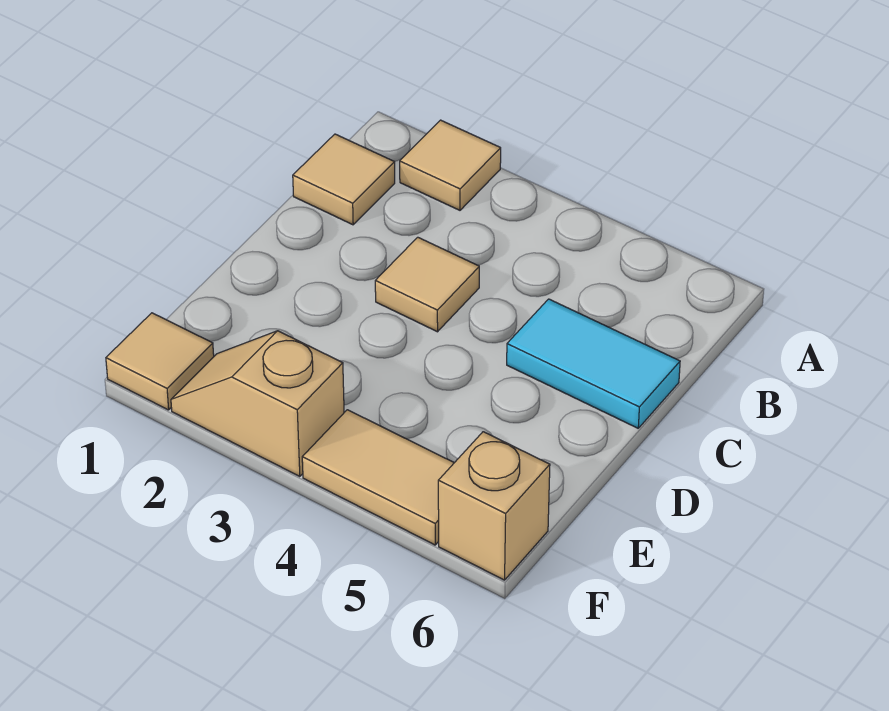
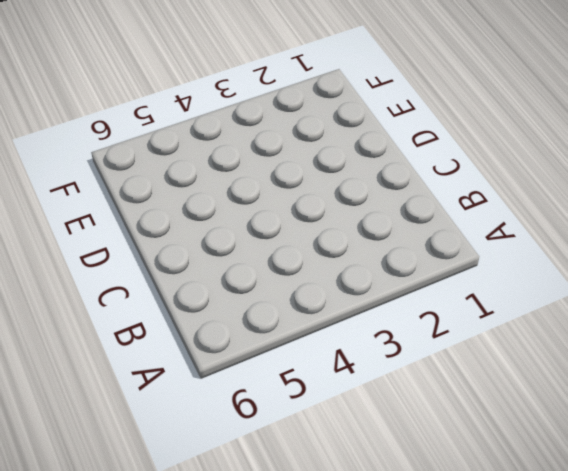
none -> tan tile A2 level 1
none -> tan tile B1 level 1

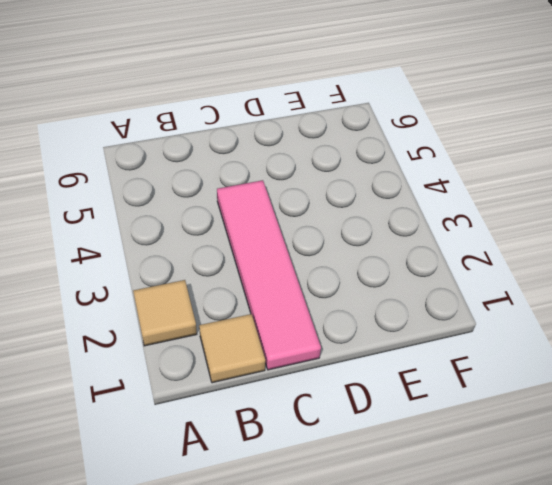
pink tile C1:C4 level 1 -> tan tile C3 level 1
none -> cyan tile C5:C6 level 1
none -> tan tile F1 level 1

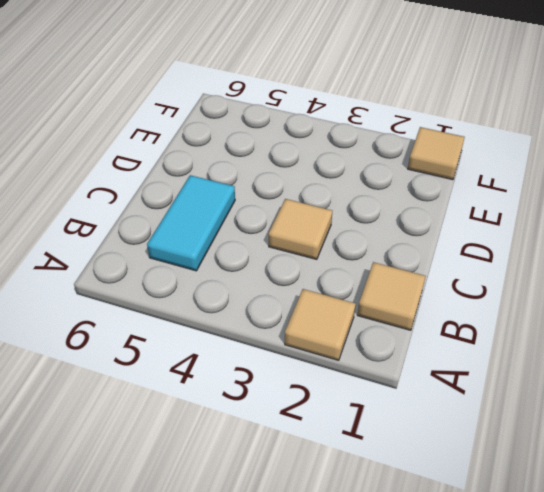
cyan tile B5:C5 level 1 -> cyan tile C5:C6 level 1
none -> tan slope F2:F3 level 1 top 3
none -> tan tile F4:F5 level 1

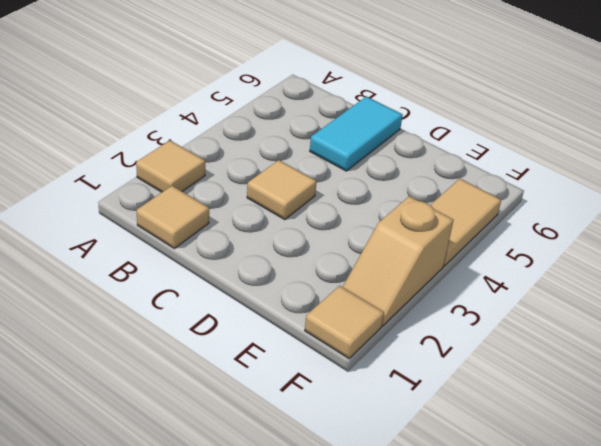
none -> tan brick F6 level 1

